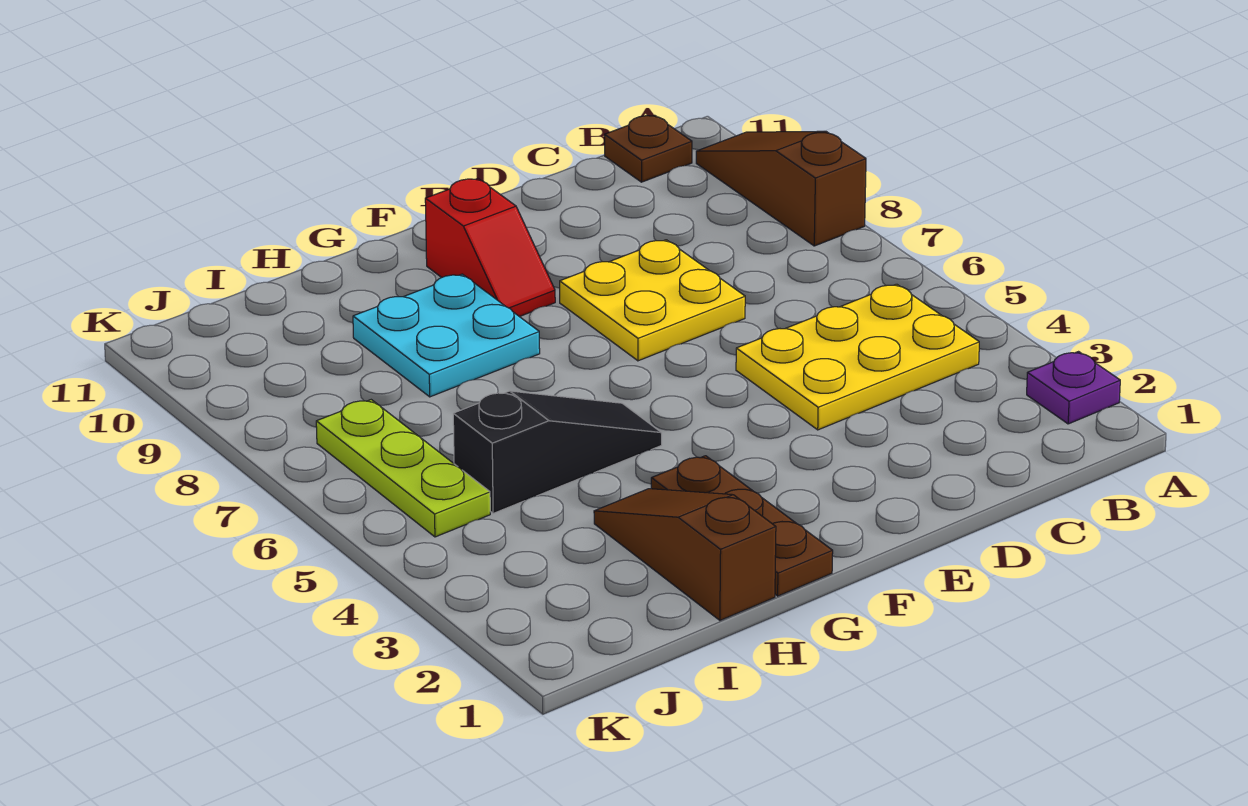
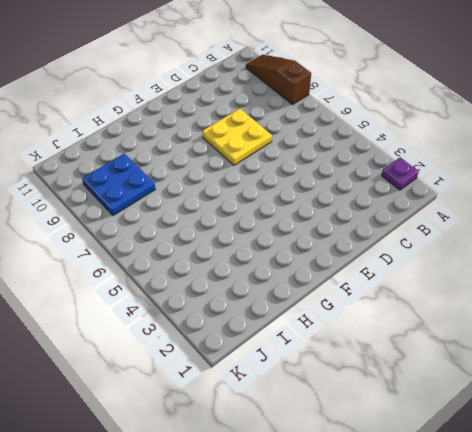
blue plate I8:J9 level 1 -> none
none -> yellow plate B4:D5 level 1
none -> brown plate B11 level 1

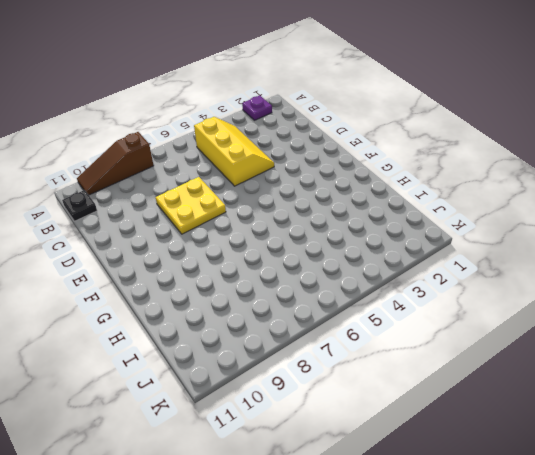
yellow slope B4:D5 level 1 top 5 -> yellow plate B4:D5 level 1
black plate B11 level 1 -> brown plate B11 level 1
none -> red slope F9:F10 level 1 top 10
none -> brown plate G1:G3 level 1

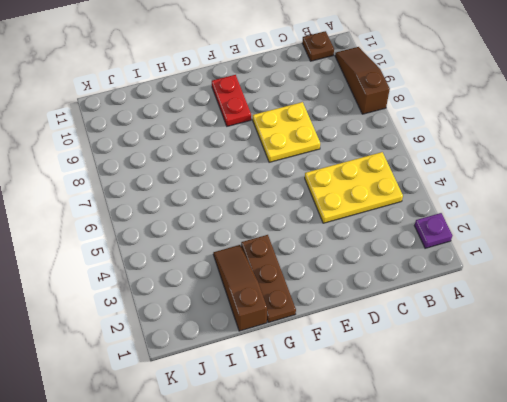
red plate F9:F10 level 1 -> red slope F9:F10 level 1 top 10
none -> black slope G5:I5 level 1 top I
none -> cyan plate G8:H9 level 1

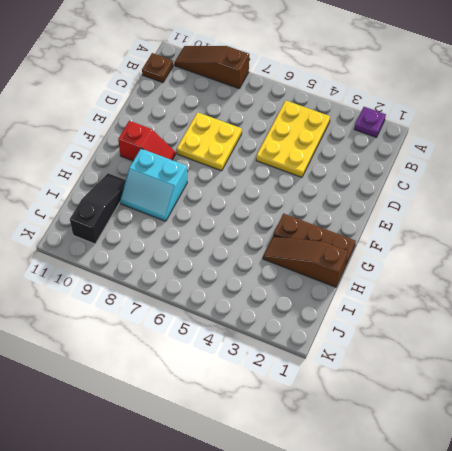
cyan slope G8:H9 level 1 top G -> cyan plate G8:H9 level 1
black slope H10:J10 level 1 top J -> black slope G5:I5 level 1 top I
none -> lime plate J5:J7 level 1

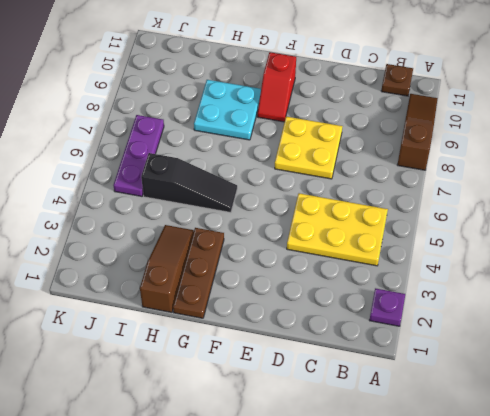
purple plate J5:J7 level 1 -> lime plate J5:J7 level 1

